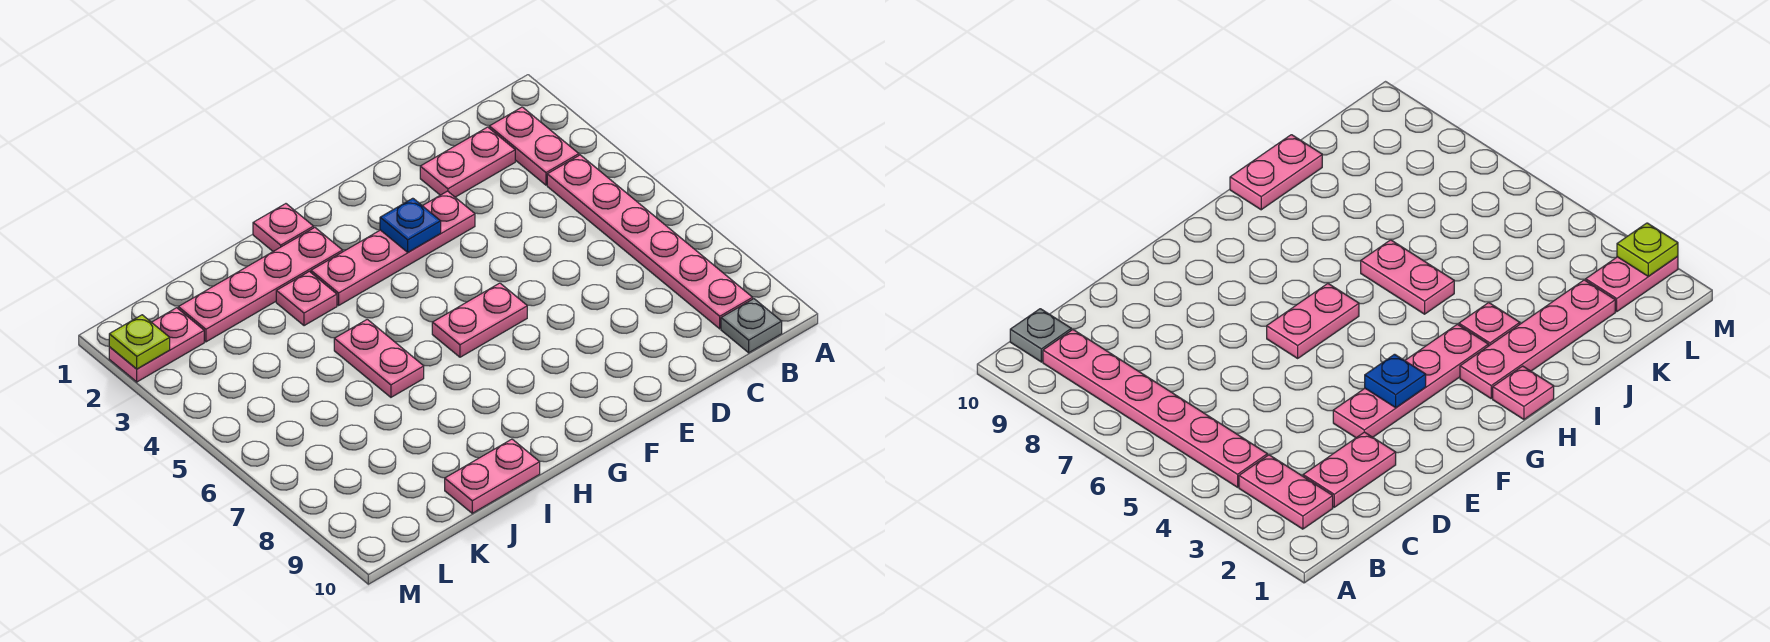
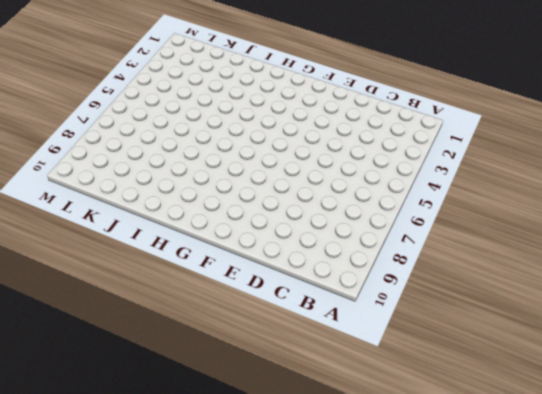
none -> pink plate B2:B3 level 1
none -> pink plate B4:B9 level 1
none -> grey plate B10 level 1

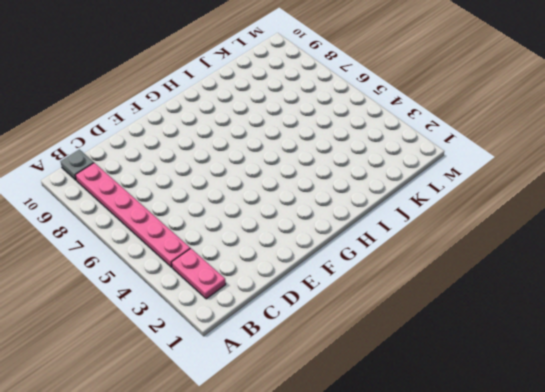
none -> pink plate C2:D2 level 1
none -> pink plate E3:H3 level 1
none -> pink plate F6:G6 level 1

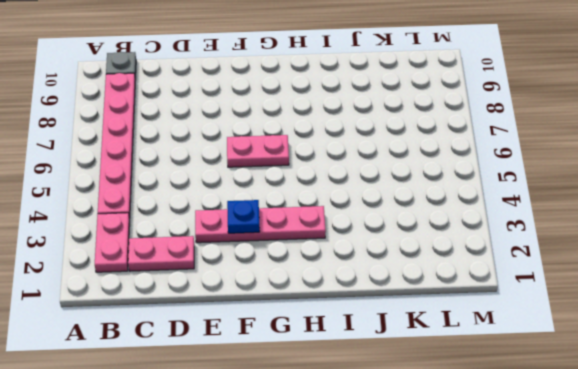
none -> pink plate H1 level 1
none -> pink plate H2:K2 level 1
none -> pink plate I3 level 1

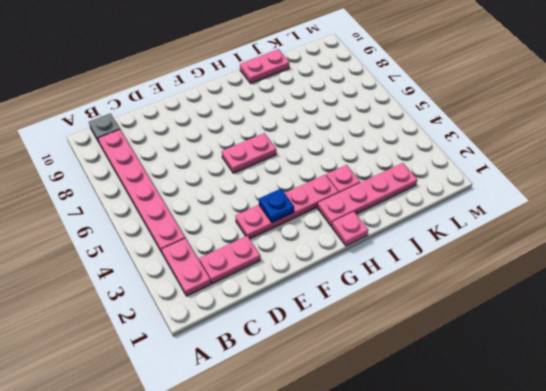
none -> pink plate I5:I6 level 1
none -> pink plate L2:M2 level 1
none -> lime plate M2 level 2

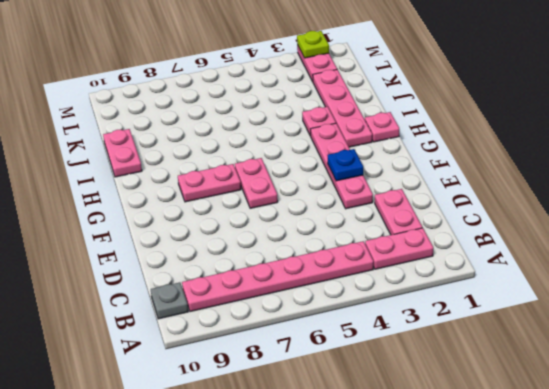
pink plate G7:G8 level 1 -> pink plate I5:I6 level 1

